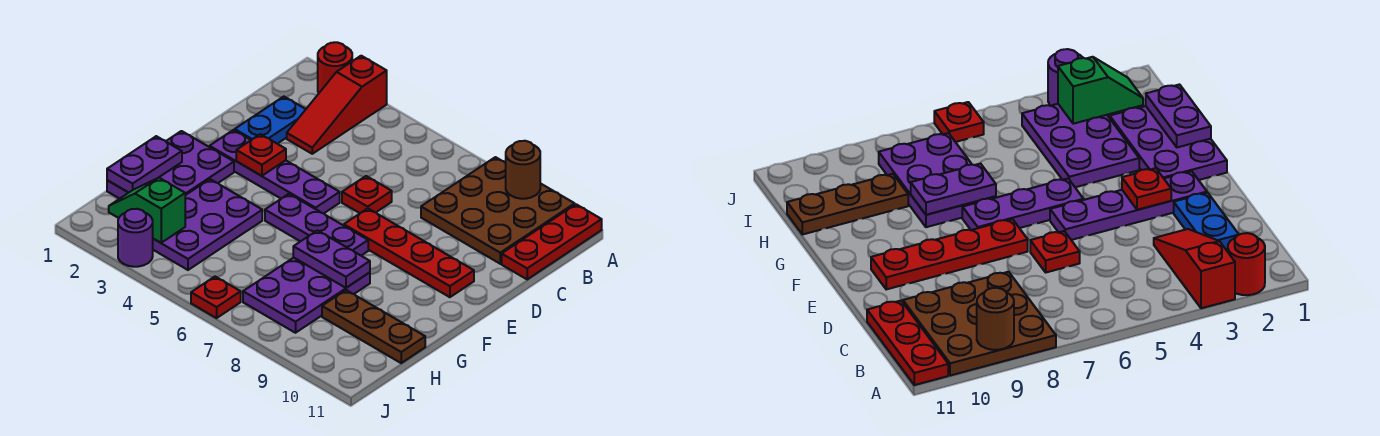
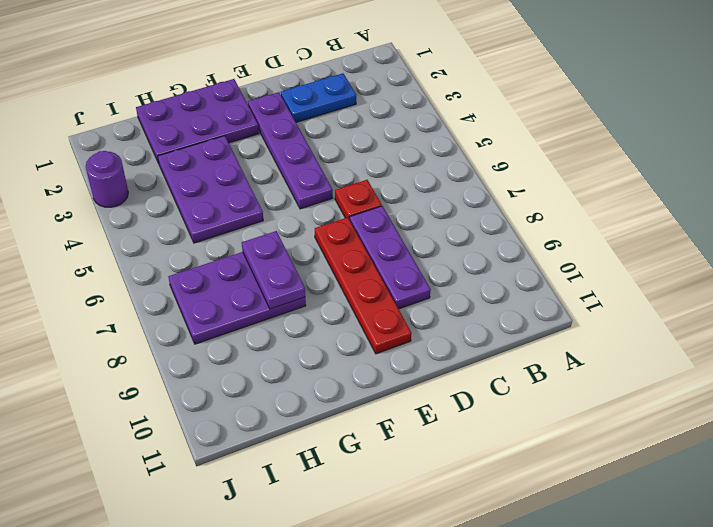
purple plate D7:D9 level 1 -> purple plate F5:F7 level 1
purple plate G3:H5 level 1 -> purple plate G3:I4 level 1
none -> red round brick A2 level 1
none -> red slope A3:C3 level 1 top A
none -> brown plate A8:C10 level 1

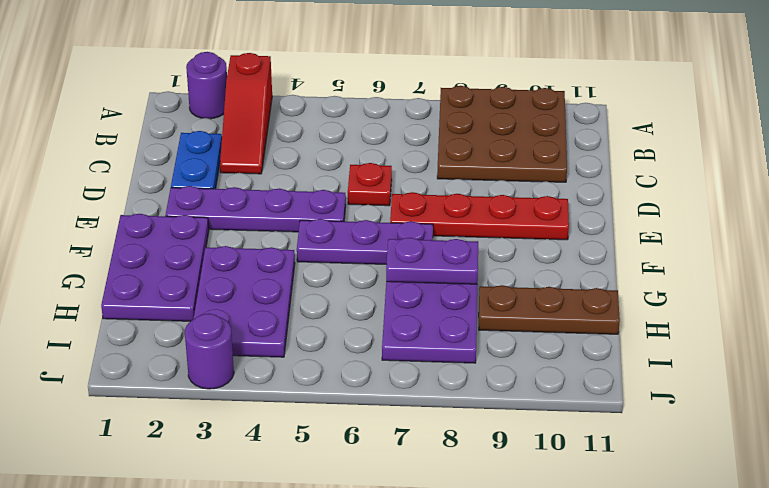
purple round brick A2 level 1 -> red round brick A2 level 1
none -> red plate A11:C11 level 1
none -> red plate J6 level 1
none -> brown round brick A9 level 2

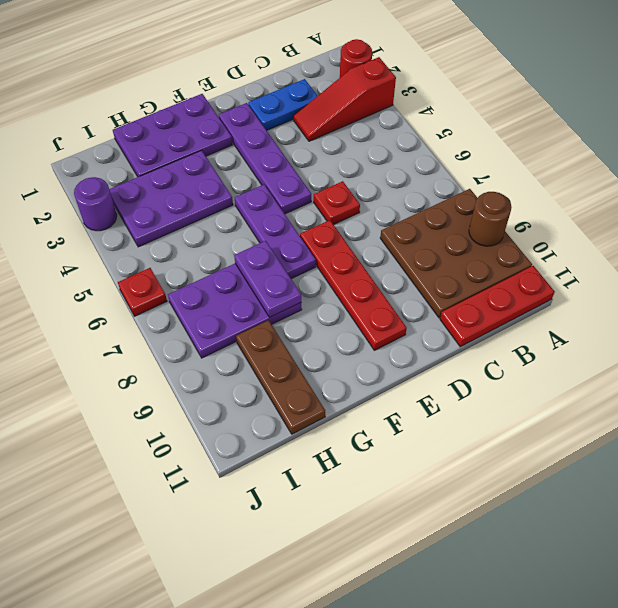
none -> red plate E3 level 2
none -> purple plate G1:H1 level 2
none -> green slope I2:I3 level 2 top 3

